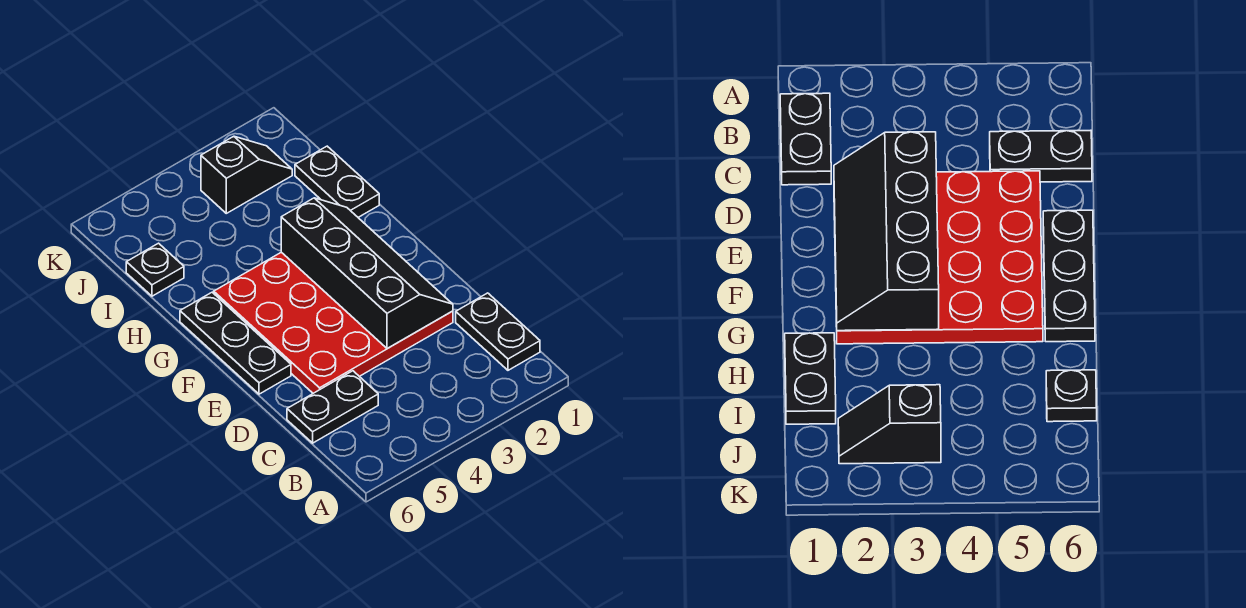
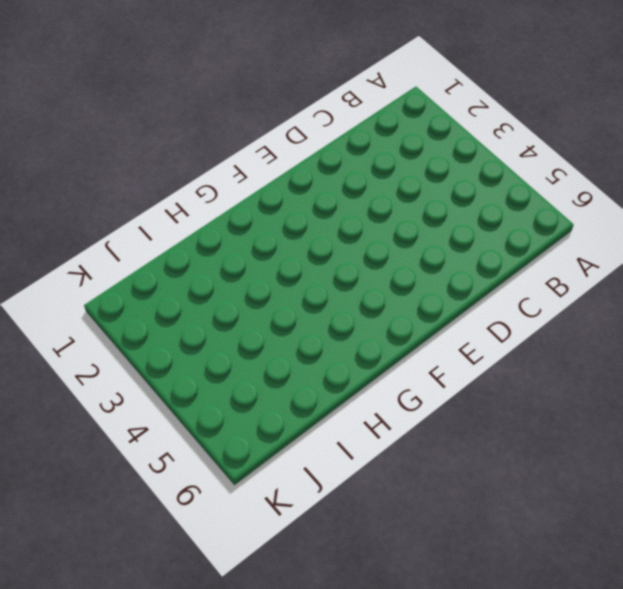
none -> black plate B1:C1 level 1
none -> black plate C5:C6 level 1

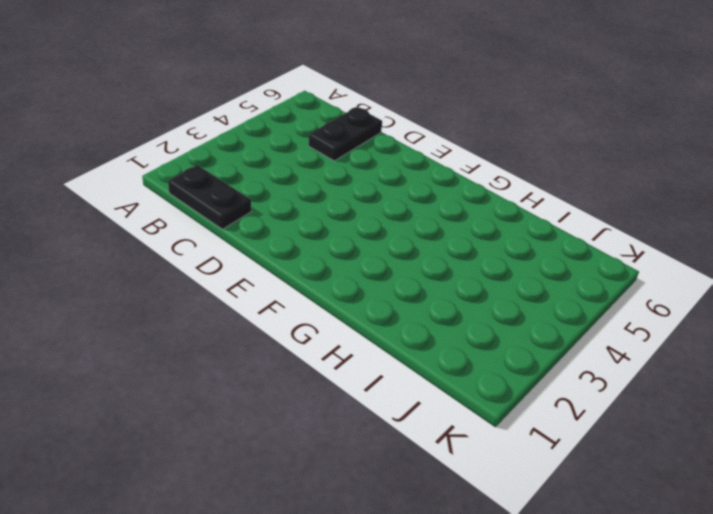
none -> red plate D2:G5 level 1
none -> black plate E6:G6 level 1

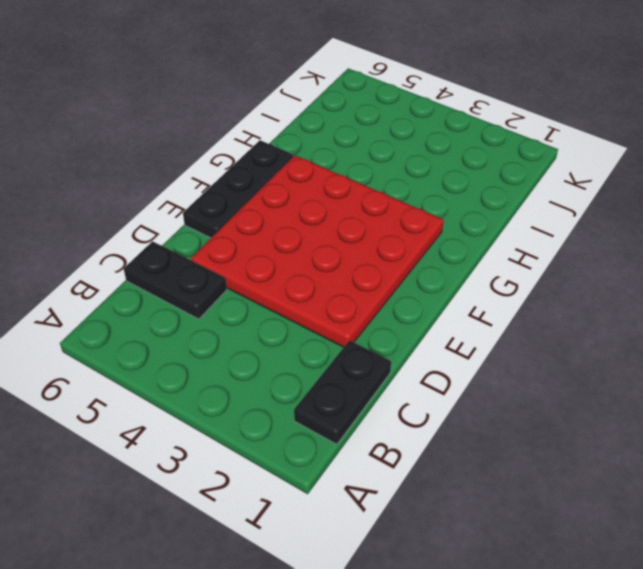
none -> black plate H1:I1 level 1
none -> black plate I6 level 1

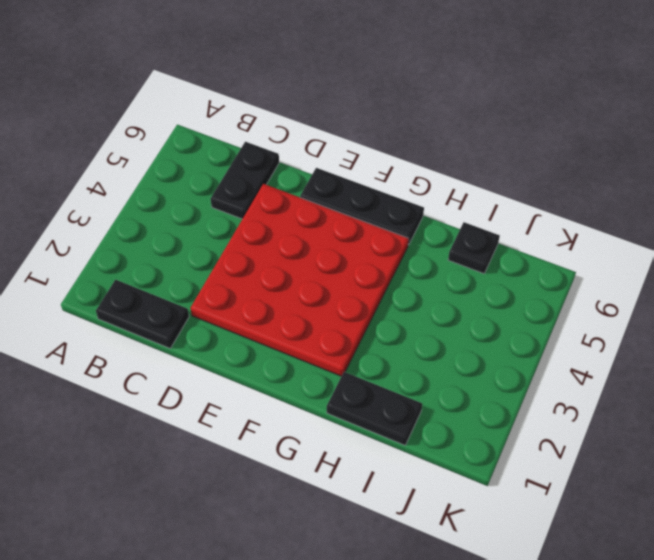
none -> black slope J2:J3 level 1 top 3
none -> black slope D2:G3 level 2 top 3

